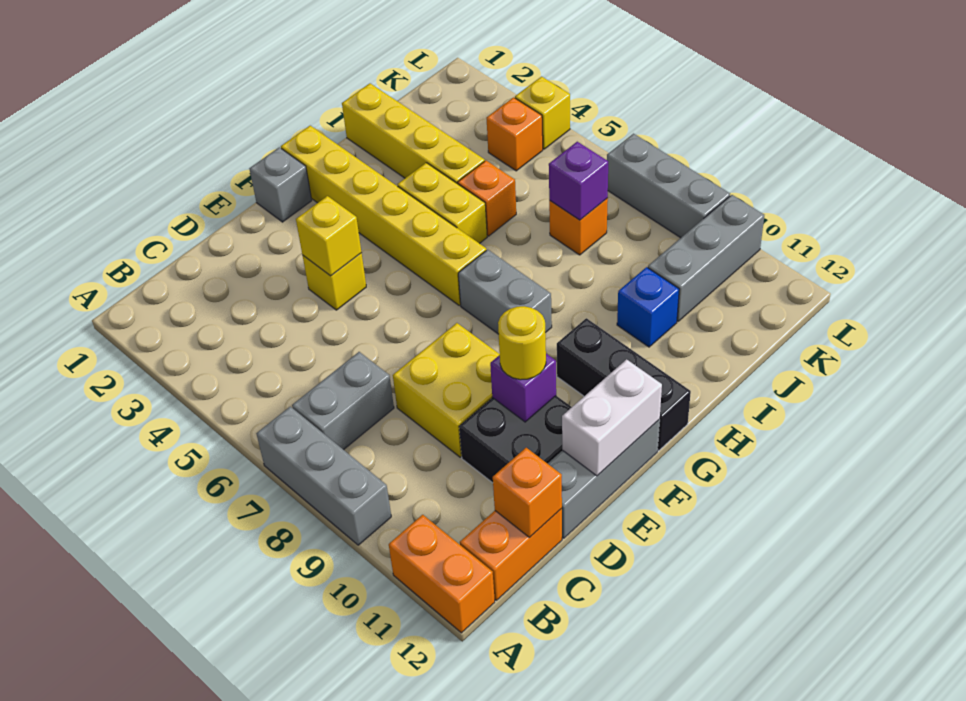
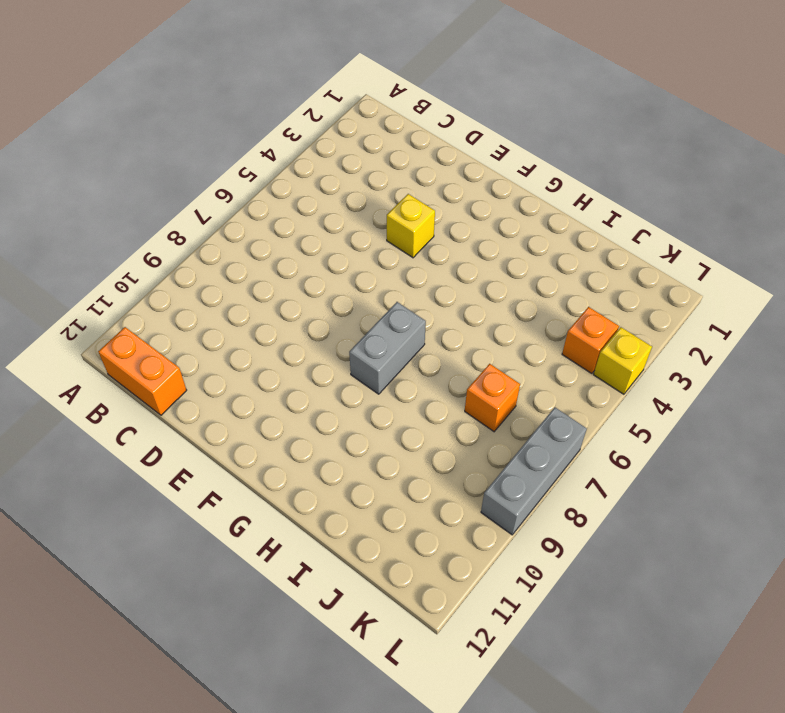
none -> grey brick A7:A9 level 1
none -> orange brick A11:A12 level 1
none -> grey brick B7:C7 level 1

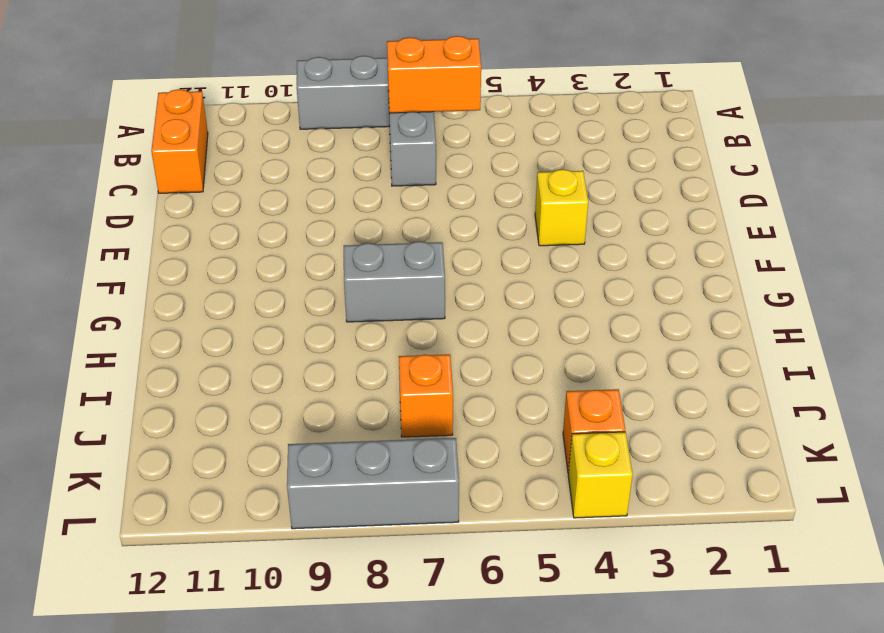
orange brick B6:B7 level 2 -> orange brick A11:A12 level 1
none -> yellow brick D8:E9 level 1
none -> black brick D10:E11 level 1
none -> grey brick D12:F12 level 1

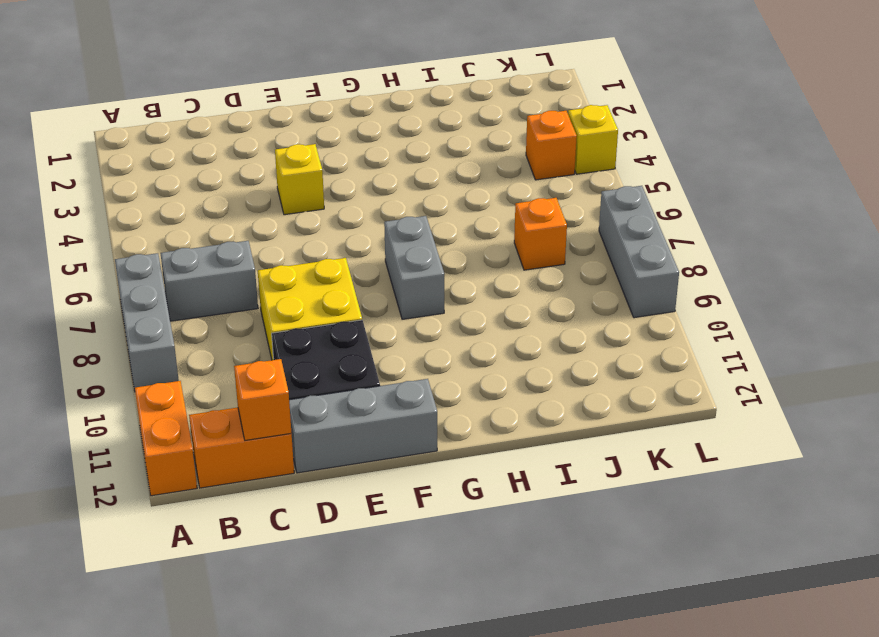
none -> grey brick F1 level 1
none -> yellow brick G1:G6 level 1
none -> black brick G10:G12 level 1

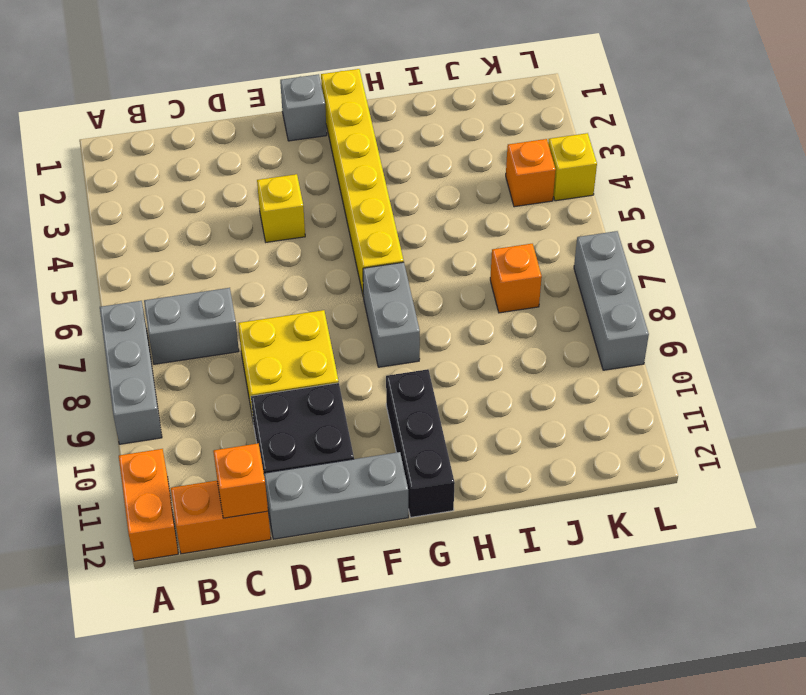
none -> yellow brick H4:H5 level 1
none -> yellow brick I1:I4 level 1
none -> orange brick I5 level 1

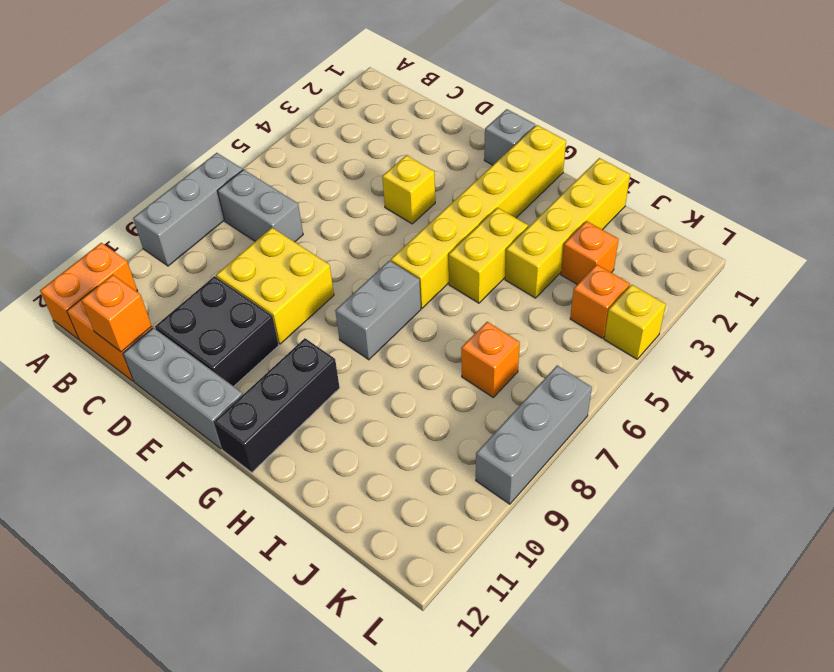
orange brick J3 level 1 -> orange brick I5 level 1
none -> blue brick I10 level 1
none -> grey brick J10:L10 level 1
none -> yellow brick E4 level 2

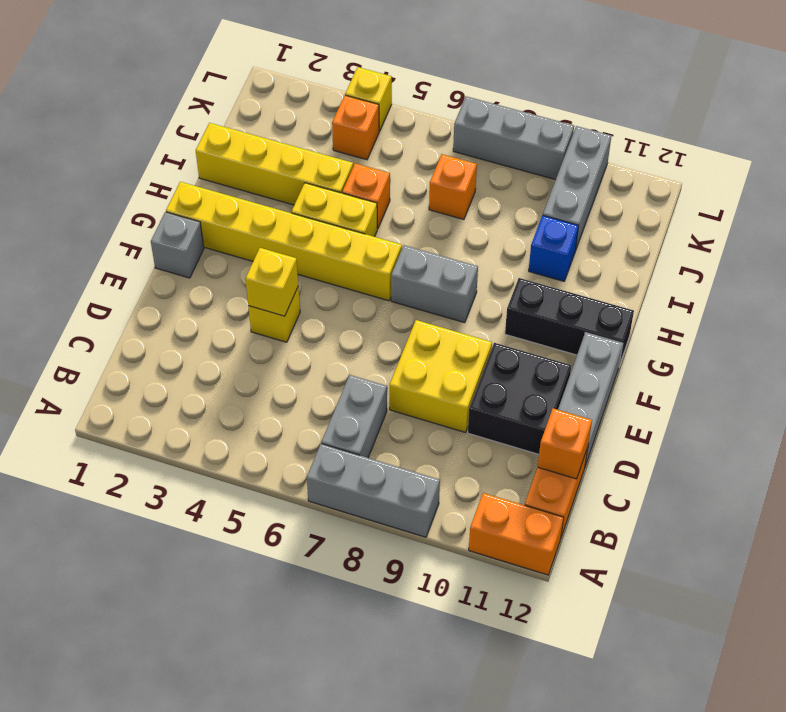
none -> purple brick E10 level 2
none -> white brick E12:F12 level 2
none -> purple brick J7 level 2

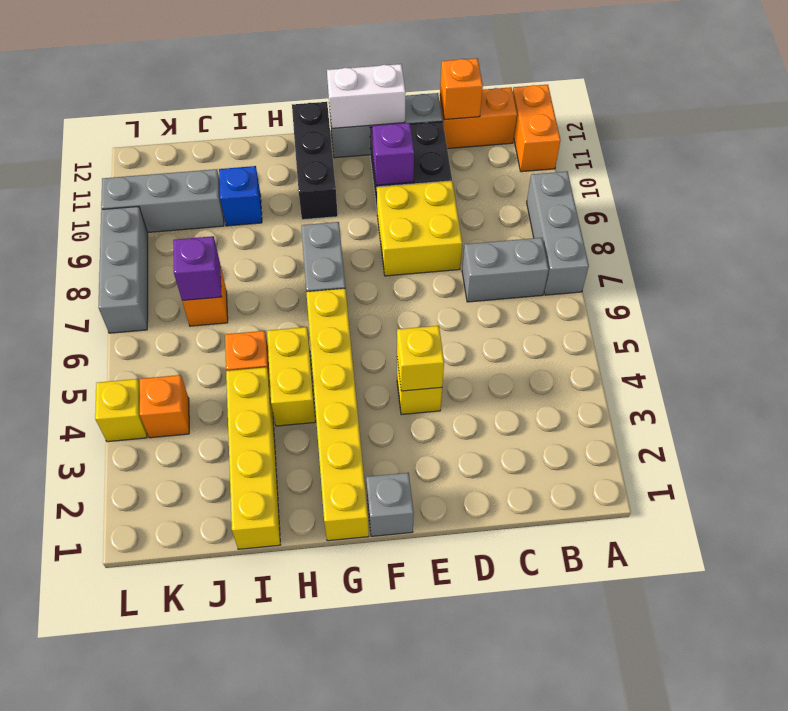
none -> yellow round brick E10 level 3

